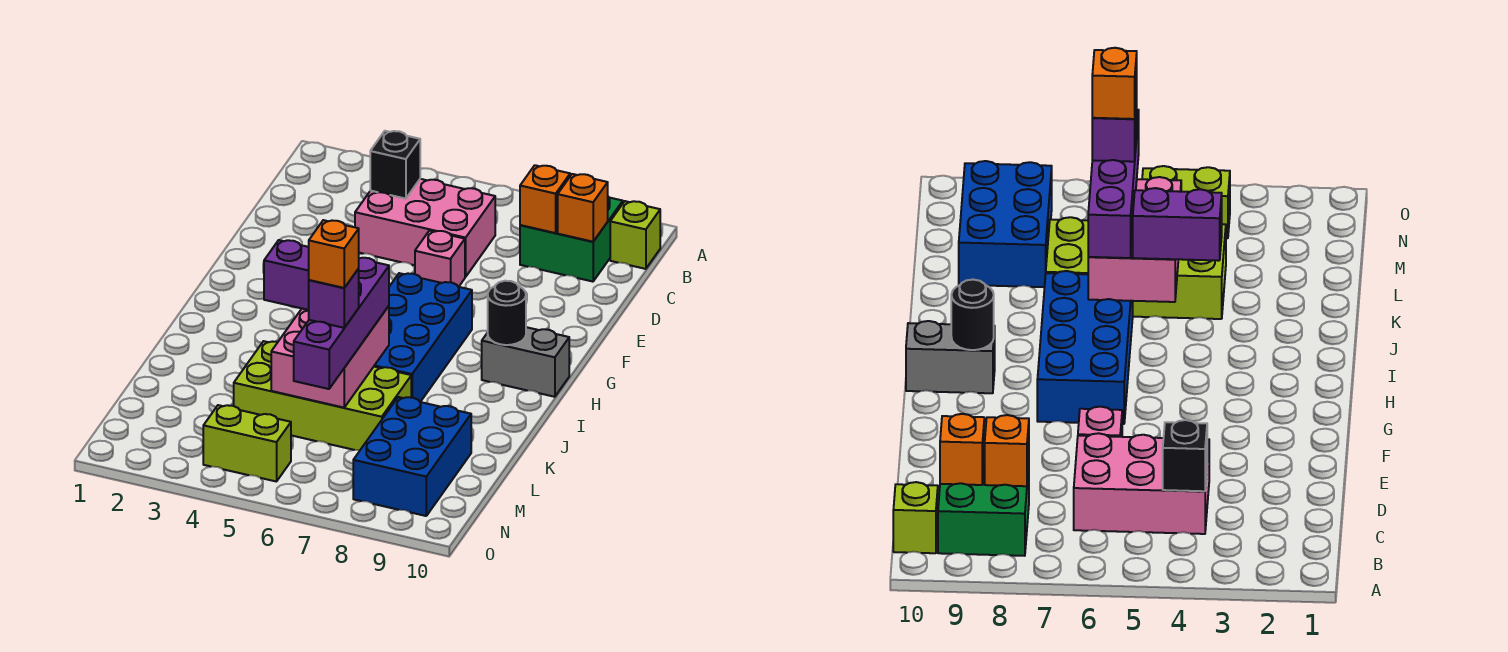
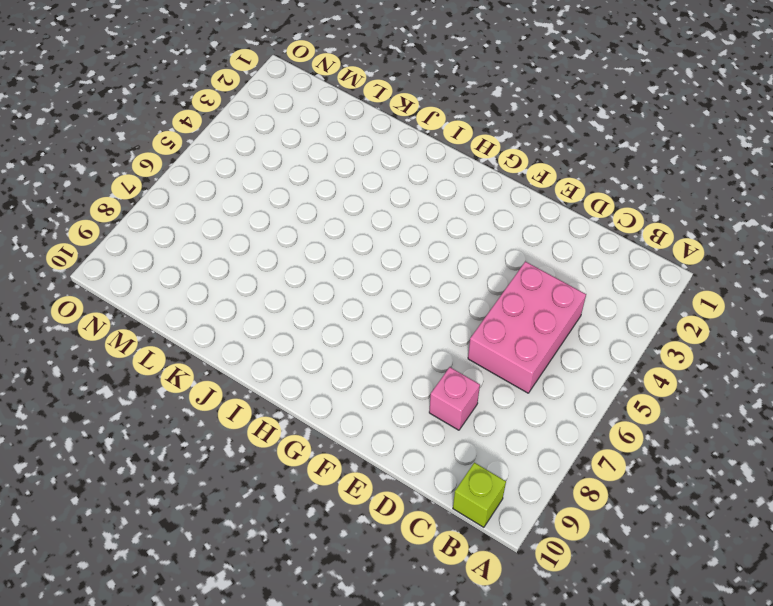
pink brick D8 level 1 -> pink brick E6 level 1
none -> green brick B8:C9 level 1
none -> blue brick G6:J7 level 1
none -> grey brick H9:H10 level 1

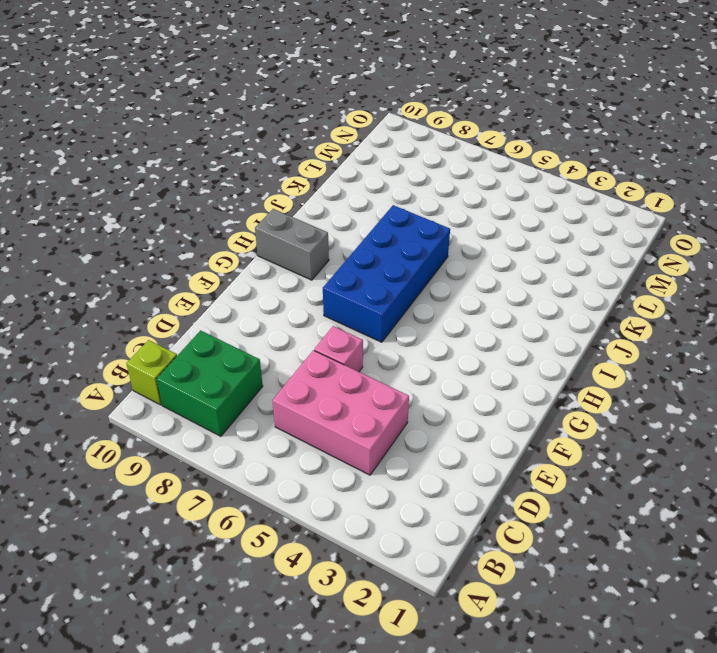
none -> lime brick K4:L7 level 1
none -> blue brick L8:N9 level 1
none -> lime brick N4:N5 level 1

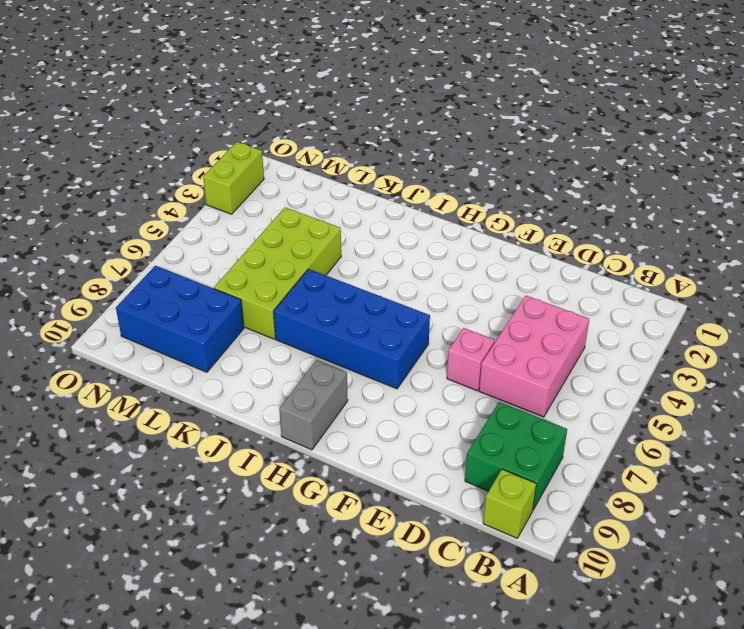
lime brick O2:O3 level 1 -> lime brick N4:N5 level 1
none -> black brick C4 level 2
none -> orange brick C8 level 2
none -> orange brick C9 level 2

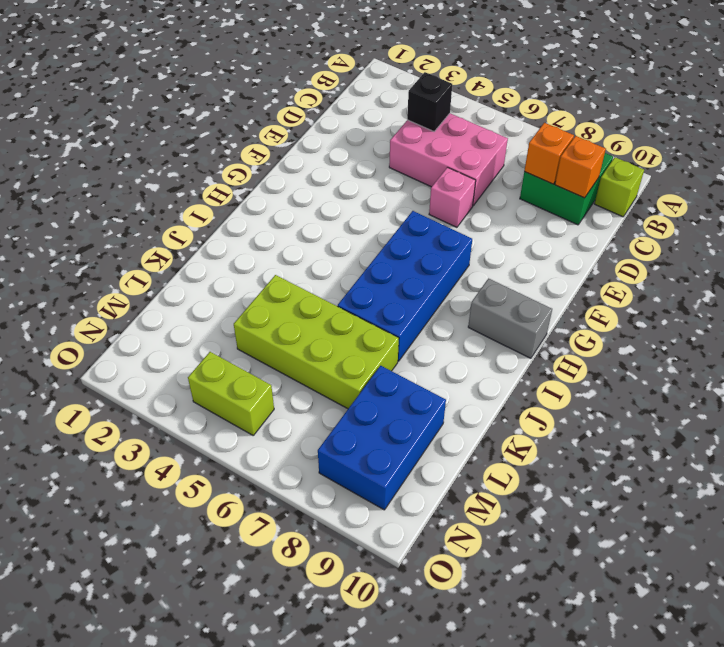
none -> black round brick H9 level 2
none -> pink brick J5:L6 level 2
none -> purple brick J4:J5 level 3

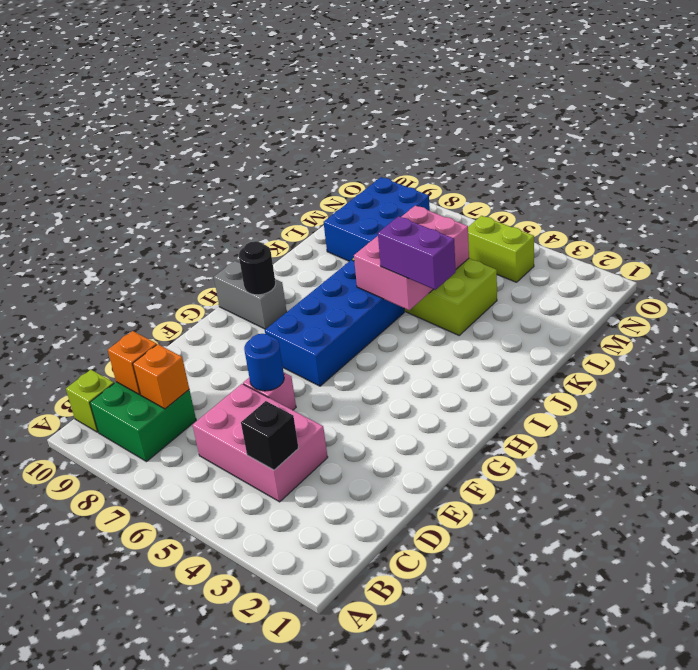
blue round brick E6 level 2 -> none
none -> purple brick J6:M6 level 3
none -> purple brick L6 level 4
none -> orange brick L6 level 5

